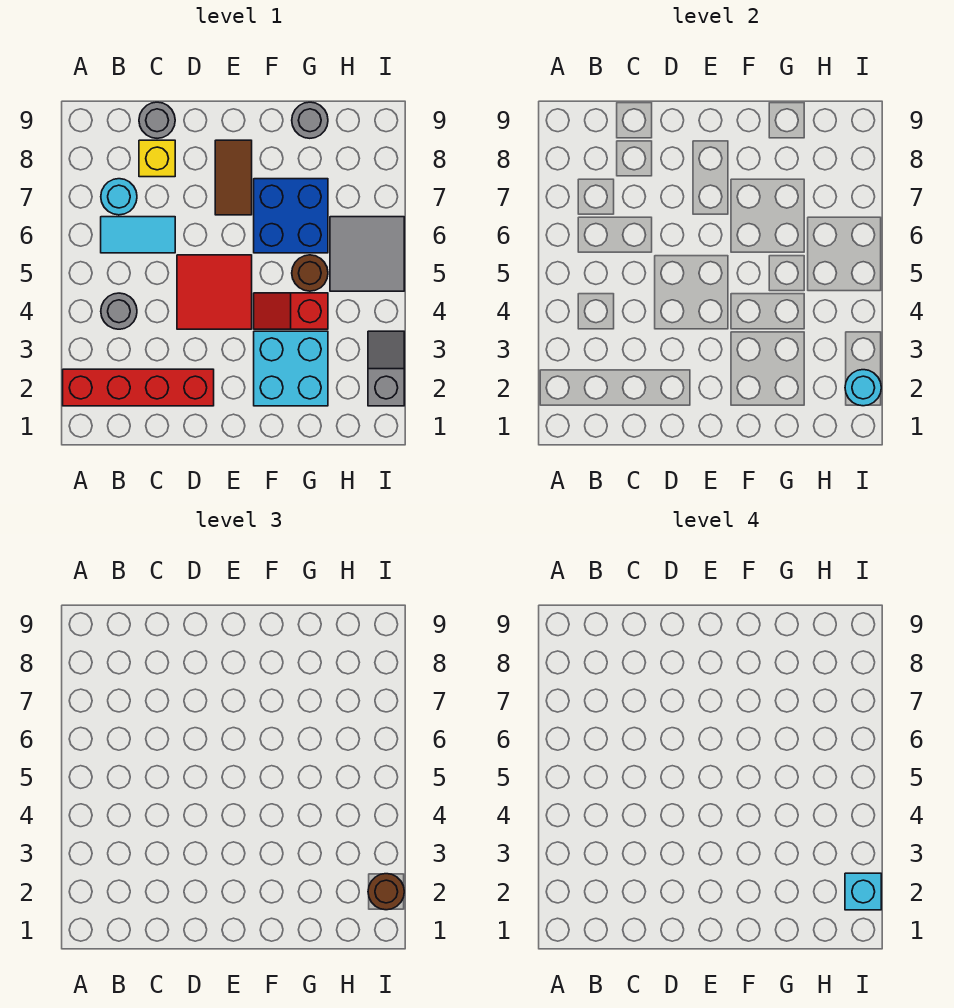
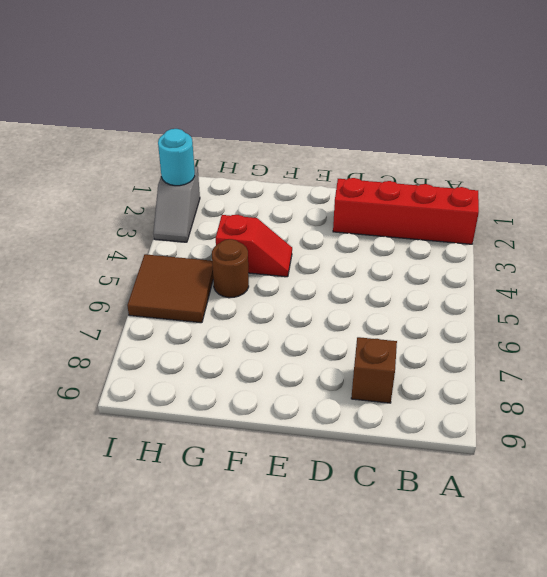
brown brick C8 level 1 -> yellow brick C8 level 1
brown tile H5:I6 level 1 -> grey tile H5:I6 level 1
none -> grey round brick B4 level 1
none -> cyan tile B6:C6 level 1
none -> cyan round brick B7 level 1

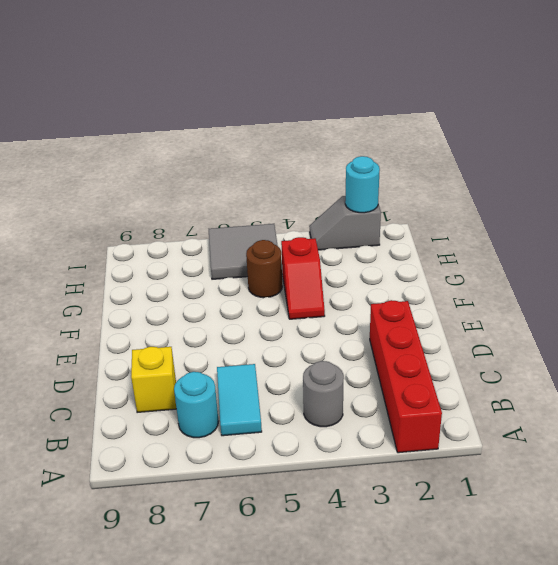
none -> grey round brick C9 level 1
none -> red tile D4:E5 level 1
none -> brown tile E7:E8 level 1

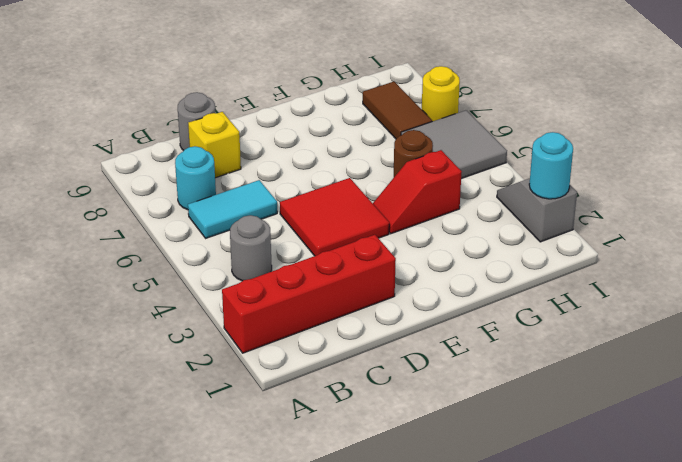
brown tile H7:H8 level 1 -> brown tile E7:E8 level 1
yellow round brick I7 level 1 -> none
none -> cyan brick F2:G3 level 1
none -> blue brick F6:G7 level 1
none -> grey round brick G9 level 1

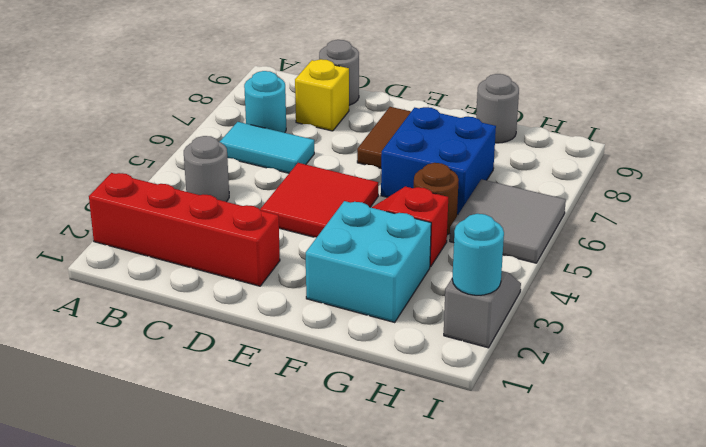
none -> brown round brick I2 level 3
none -> cyan brick I2 level 4

